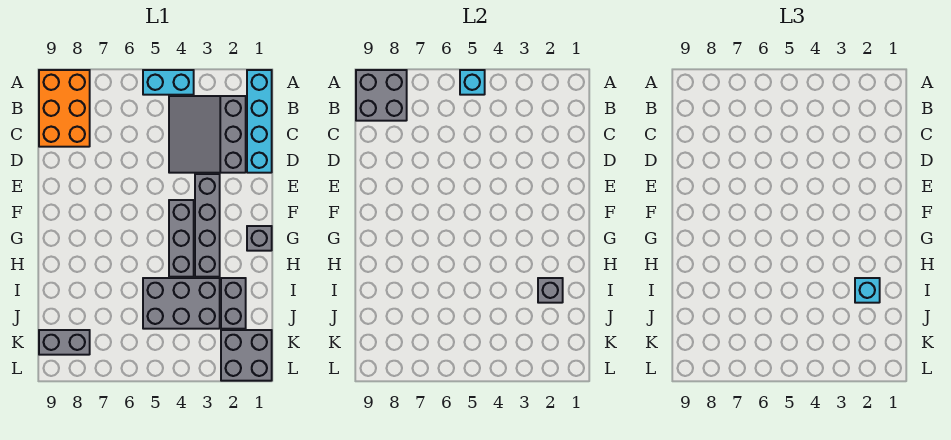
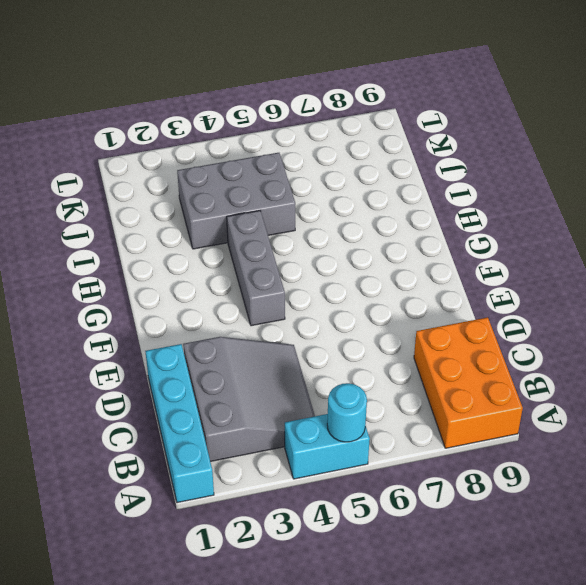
cyan round brick A5 level 2 -> cyan brick A5 level 2
none -> grey brick E3:H3 level 1
none -> grey brick G1 level 1
none -> grey brick I2:J2 level 1

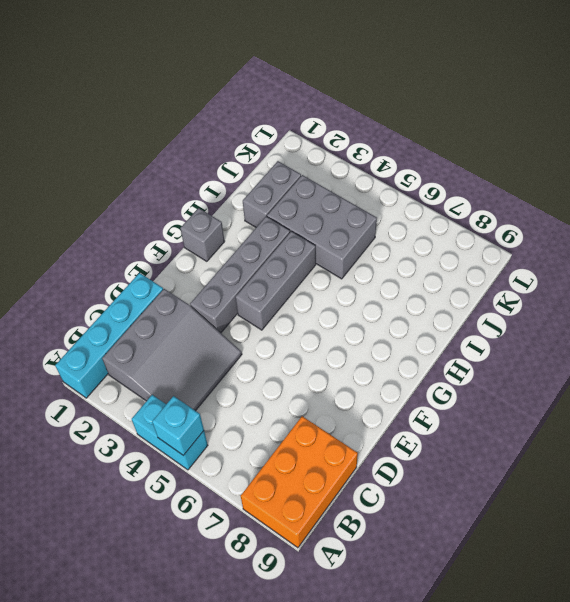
none -> grey brick K1:L2 level 1
none -> grey brick K8:K9 level 1
none -> grey brick A8:B9 level 2

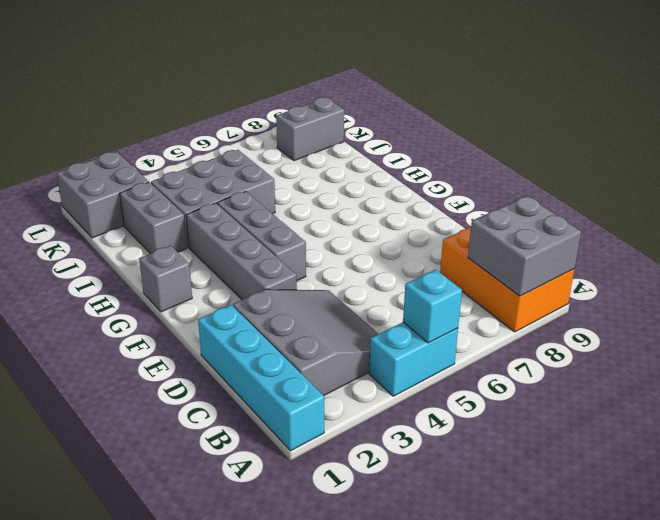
none -> grey brick I2 level 2
none -> cyan brick I2 level 3

